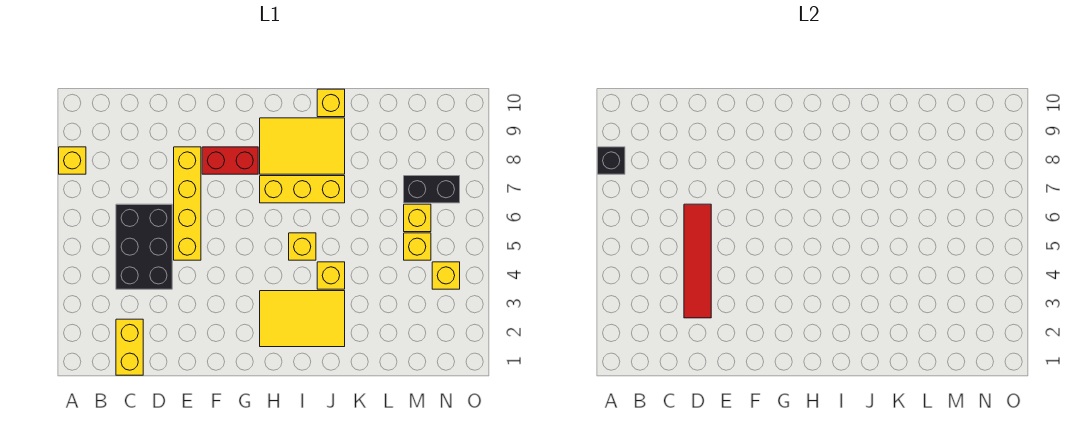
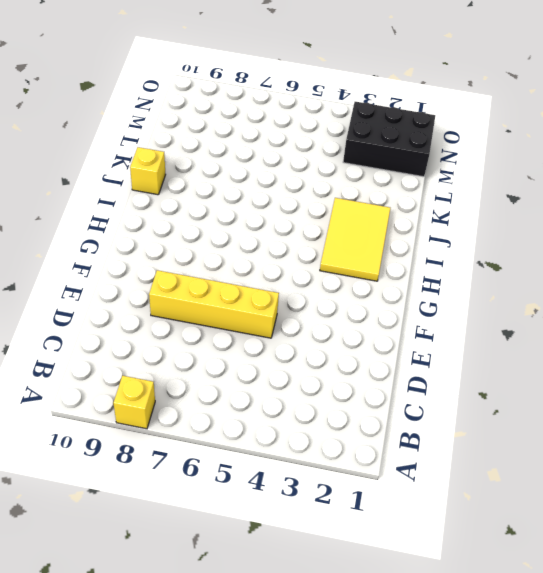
black brick M1:N3 level 1 -> black brick C4:D6 level 1
none -> yellow brick C1:C2 level 1
none -> red brick F8:G8 level 1
none -> yellow brick H7:J7 level 1

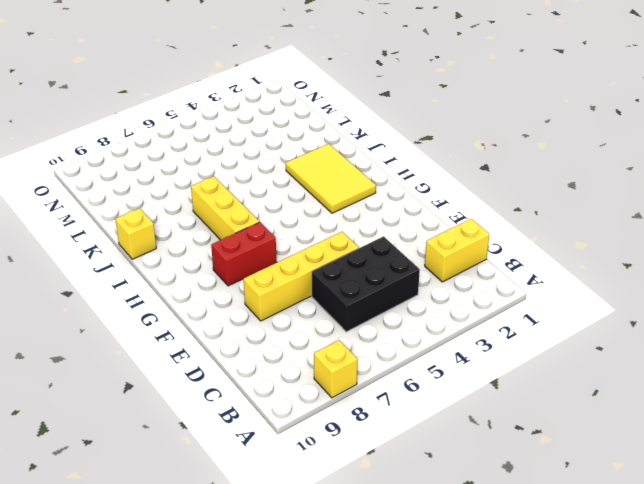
red brick G7:G8 level 1 -> red brick F8:G8 level 1
none -> yellow tile H8:J9 level 1
none -> yellow brick I5 level 1
none -> yellow brick J4 level 1

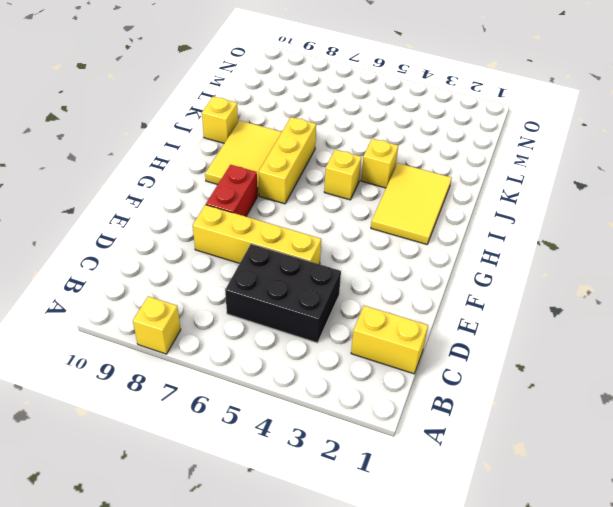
none -> yellow brick M5 level 1
none -> yellow brick M6 level 1
none -> black brick M7:N7 level 1

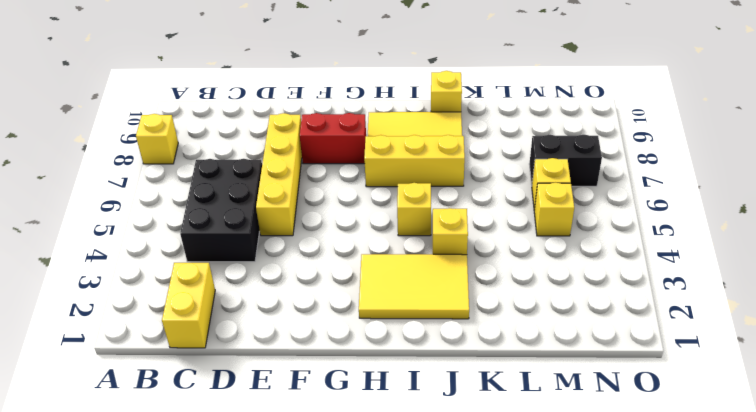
none -> yellow brick N4 level 1
none -> black brick A8 level 2
none -> red tile D3:D6 level 2

